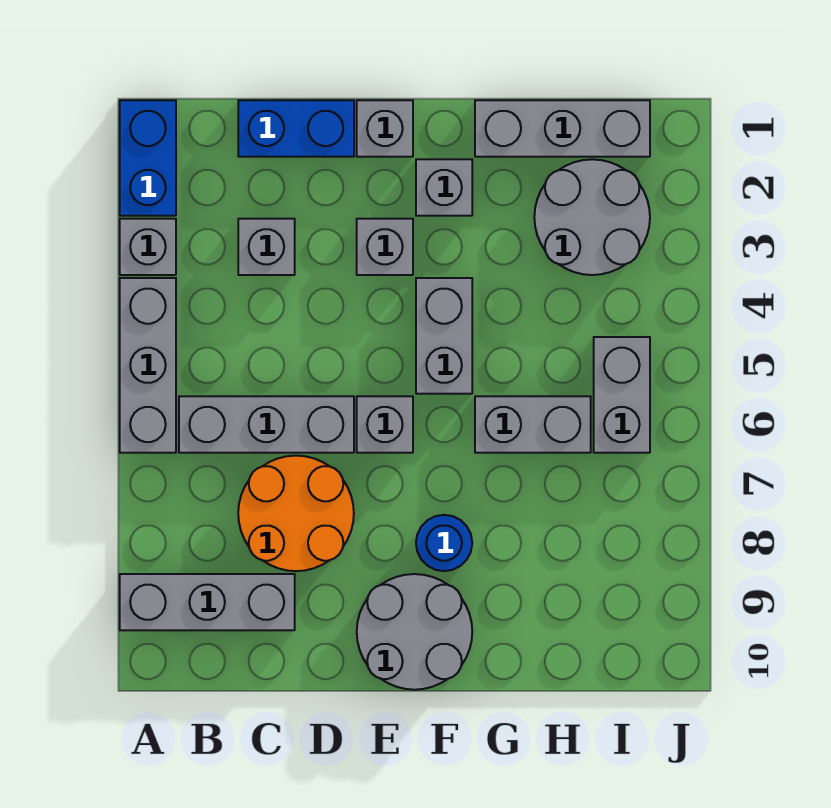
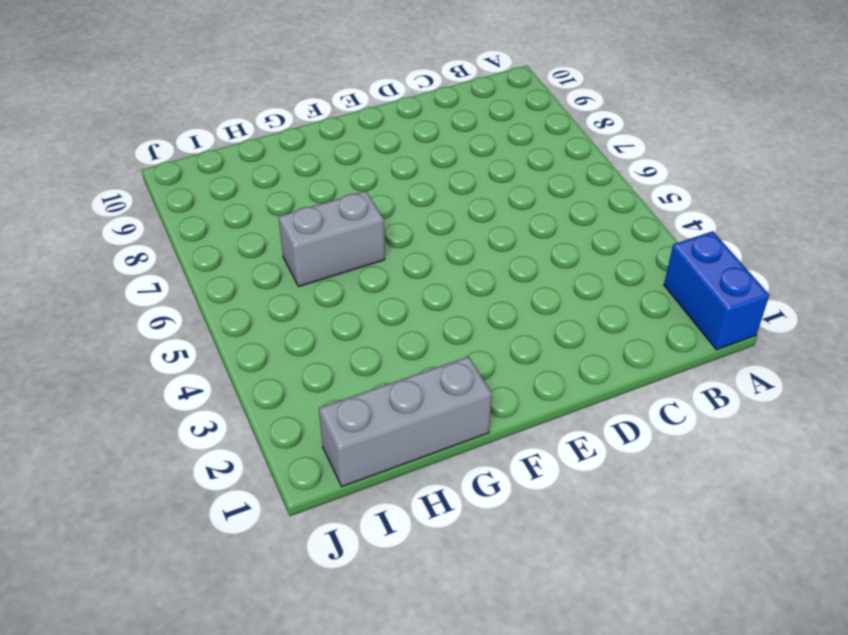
none -> grey brick A3 level 1
none -> grey brick A4:A6 level 1
none -> grey brick A9:C9 level 1

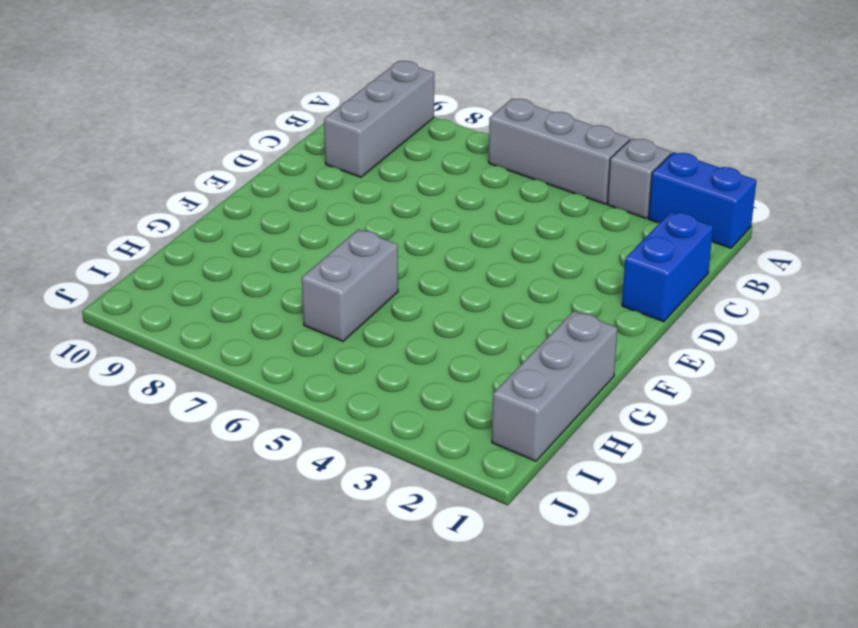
none -> grey brick B6:D6 level 1
none -> grey brick C3 level 1
none -> orange round brick C7:D8 level 1

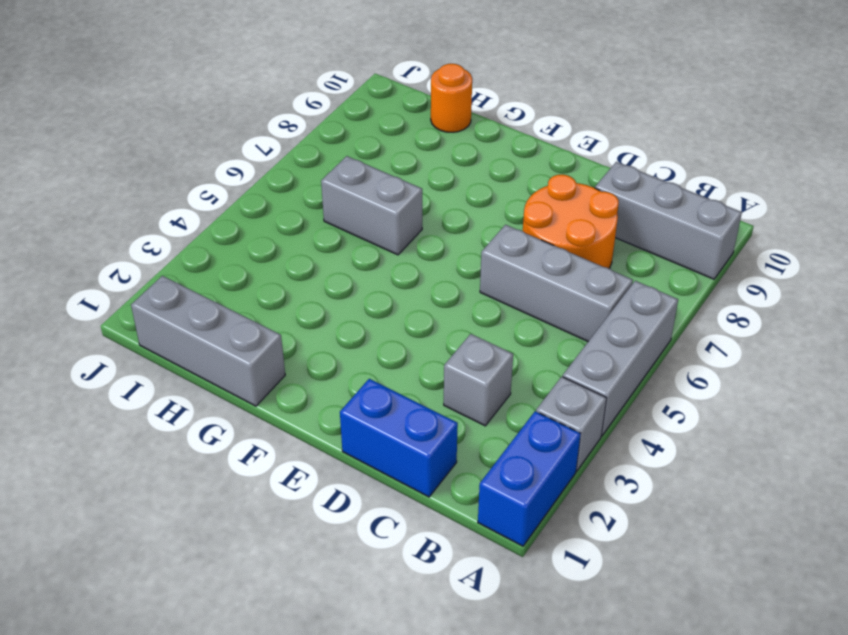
orange round brick H10 level 1 -> none
none -> grey brick E1 level 1
none -> grey brick E3 level 1
none -> grey brick E6 level 1

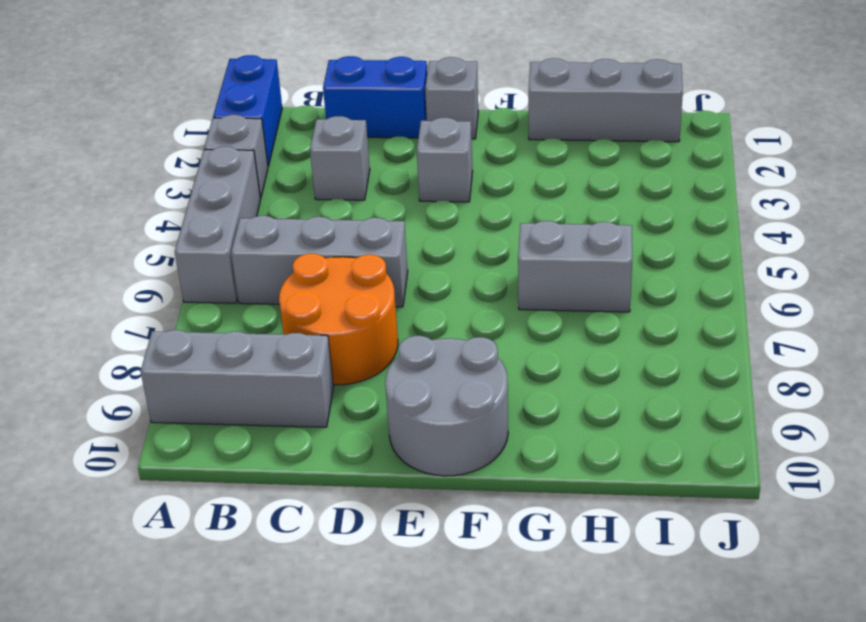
none -> grey brick E6 level 1
none -> grey brick F2 level 1
none -> grey brick F4:F5 level 1

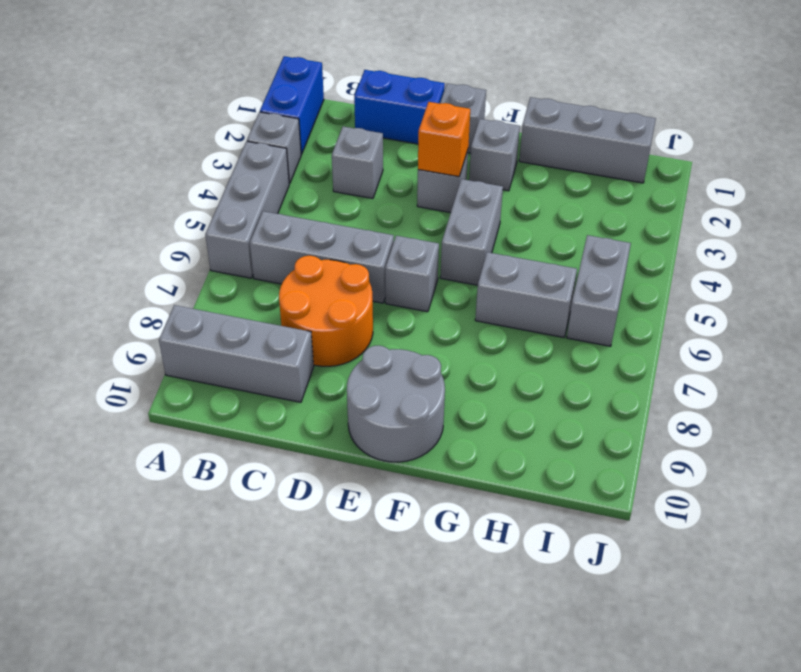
orange brick E3 level 2 -> none
none -> blue round brick F8 level 1
none -> grey round brick H2:I3 level 1

